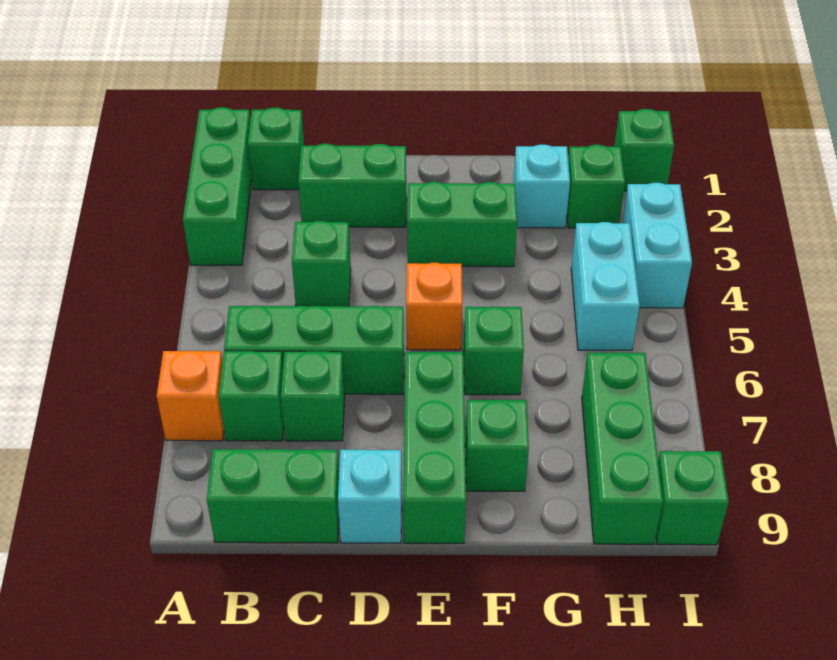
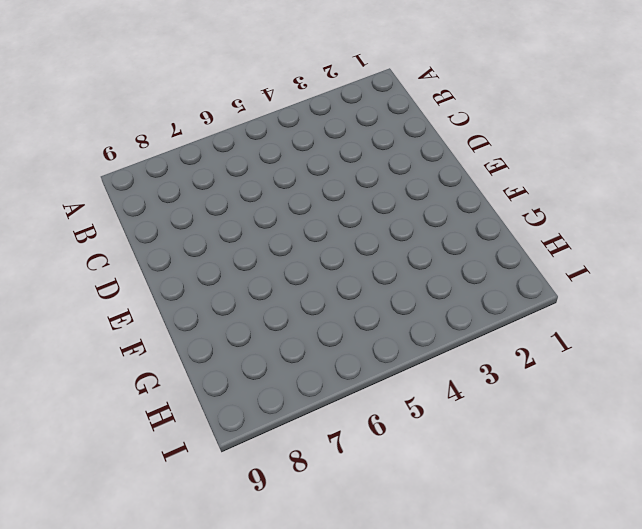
none -> green brick A1:A3 level 1
none -> orange brick A7 level 1
none -> green brick B1 level 1

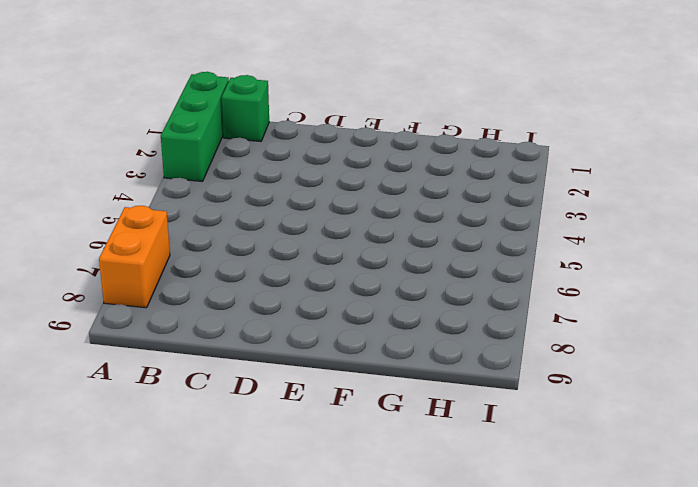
orange brick A7:A8 level 1 -> orange brick A7 level 1
none -> green brick B6:D6 level 1
none -> green brick B7 level 1
none -> green brick B9:C9 level 1

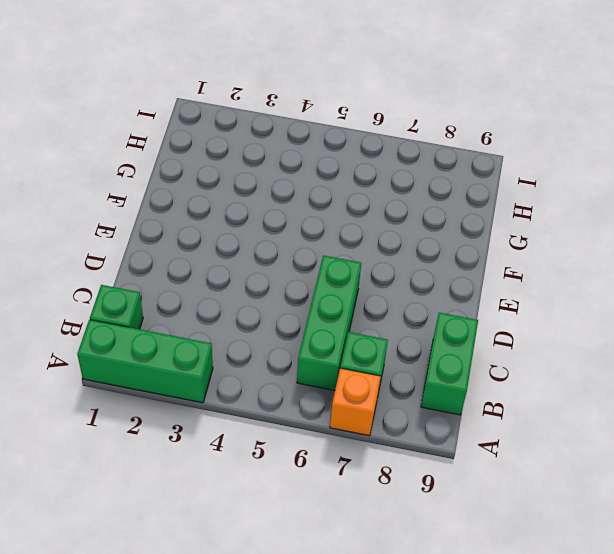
none -> green brick C2:D2 level 1
none -> green brick C4 level 1
none -> green brick C7 level 1

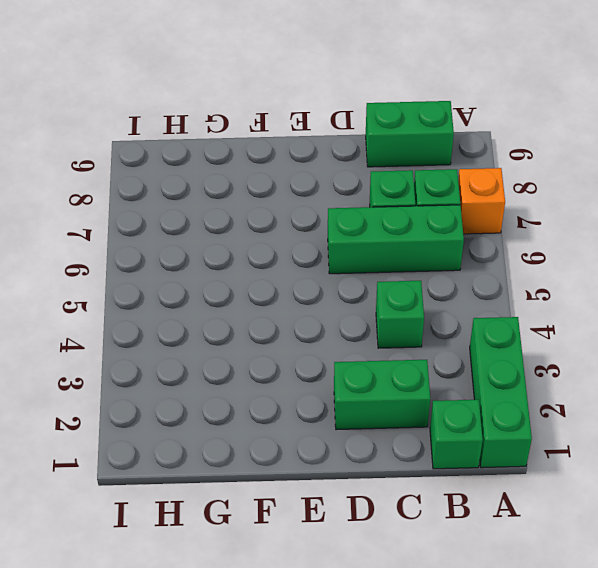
none -> cyan brick D9 level 1
none -> green brick E3:F3 level 1
none -> orange brick E5 level 1

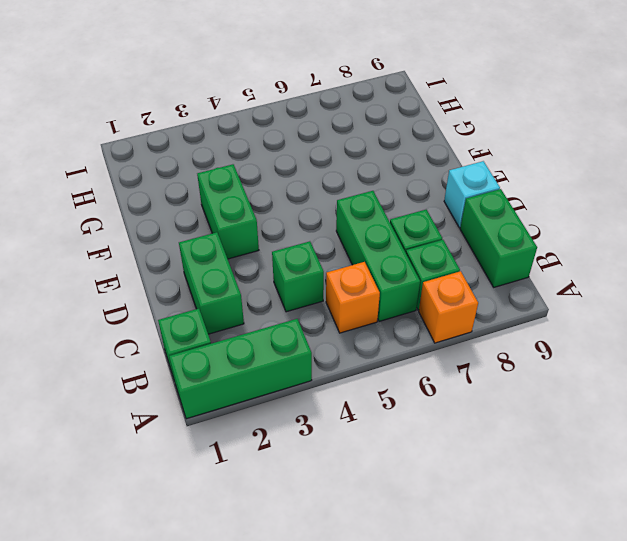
orange brick B5 level 1 -> orange brick E5 level 1
none -> green brick E7:E9 level 1
none -> green brick F6 level 1
none -> green brick F8 level 1

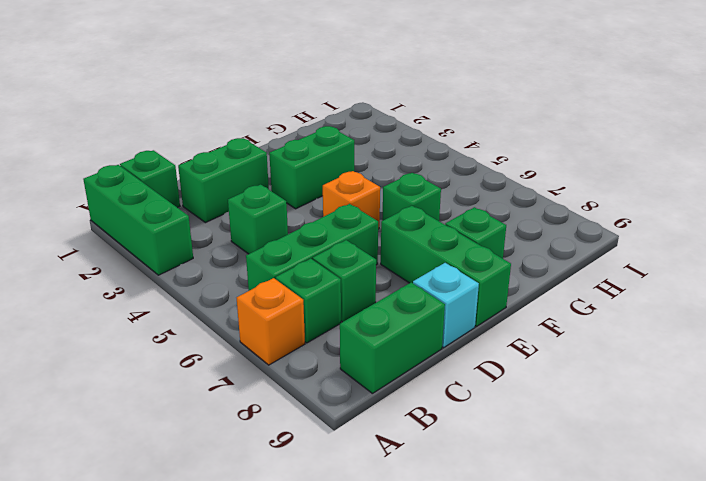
none -> cyan brick G2 level 1
none -> green brick H2 level 1
none -> cyan brick H4:H5 level 1

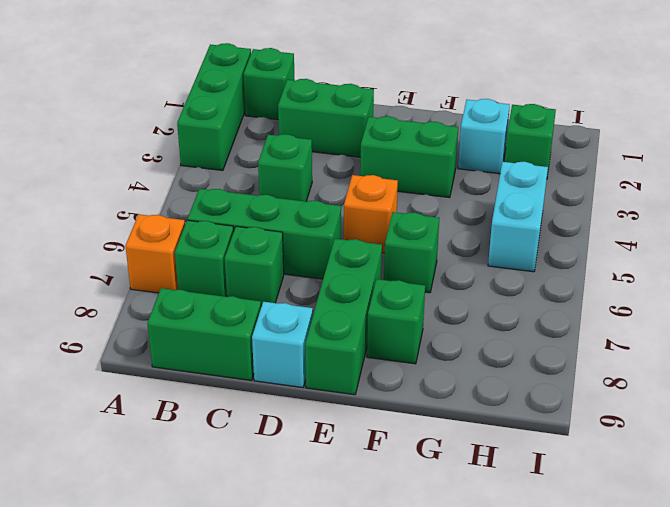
none -> green brick H7:H9 level 1
none -> green brick I1 level 1
none -> cyan brick I3:I4 level 1

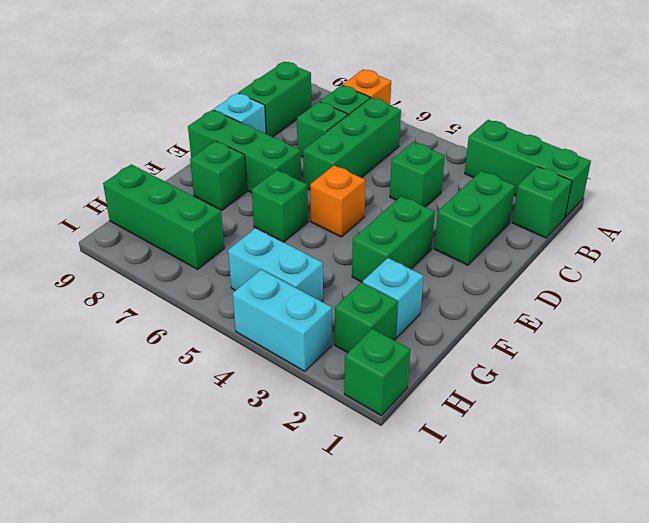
none -> green brick I9 level 1

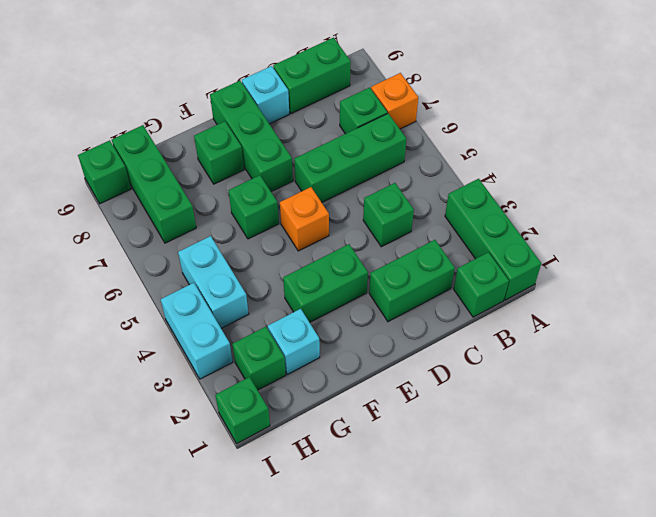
none -> green brick C7 level 1

